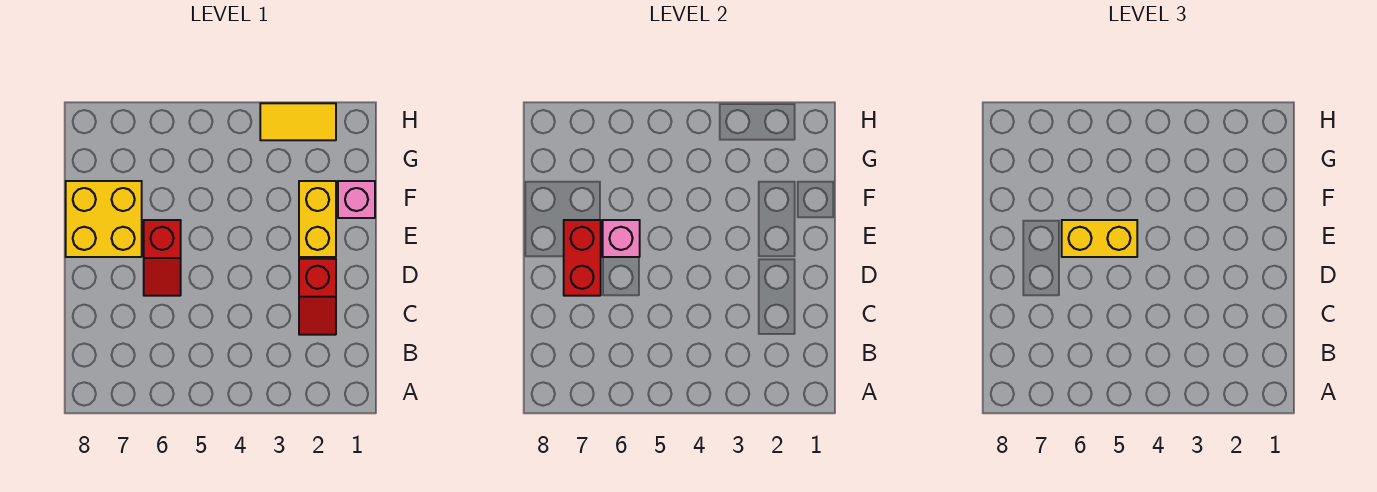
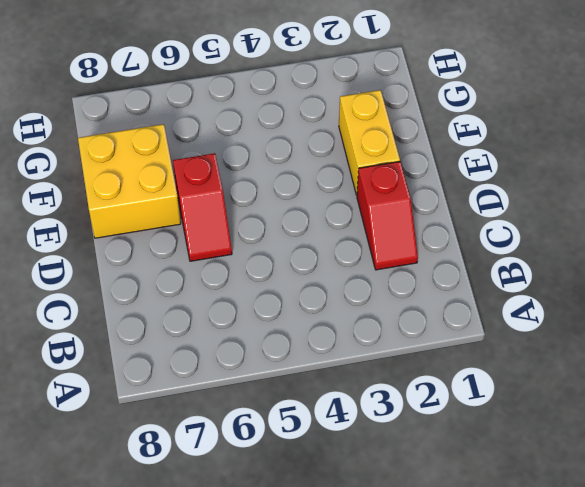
none -> pink brick F1 level 1
none -> yellow tile H2:H3 level 1

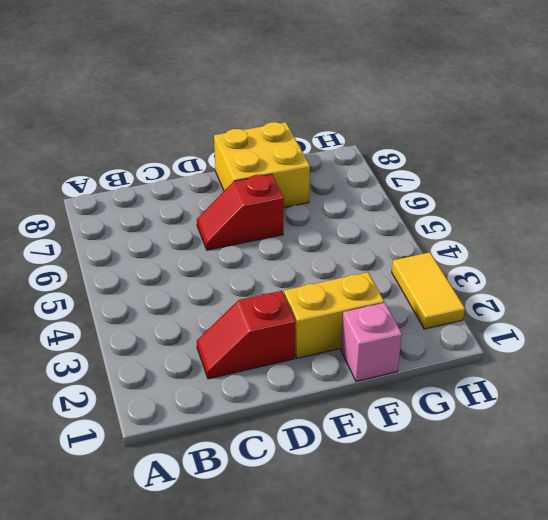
none -> red brick D7:E7 level 2
none -> pink brick E6 level 2

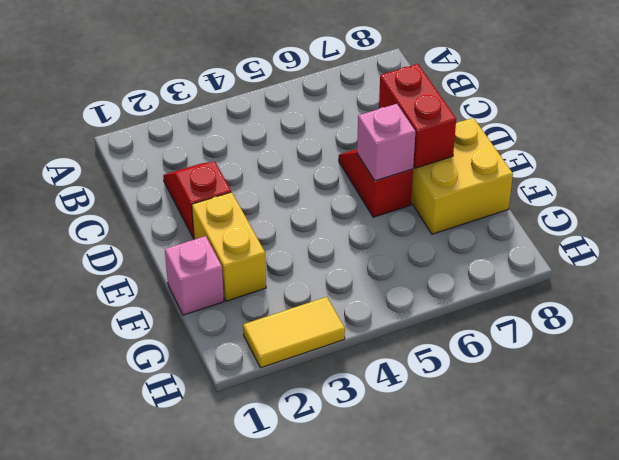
none -> yellow brick E5:E6 level 3

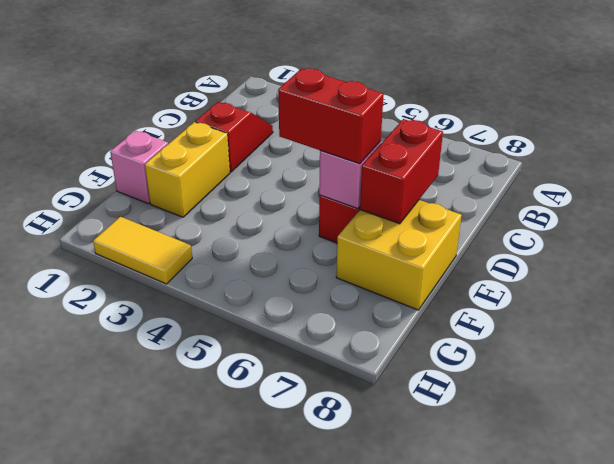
red brick E5:E6 level 3 -> yellow brick E5:E6 level 3

